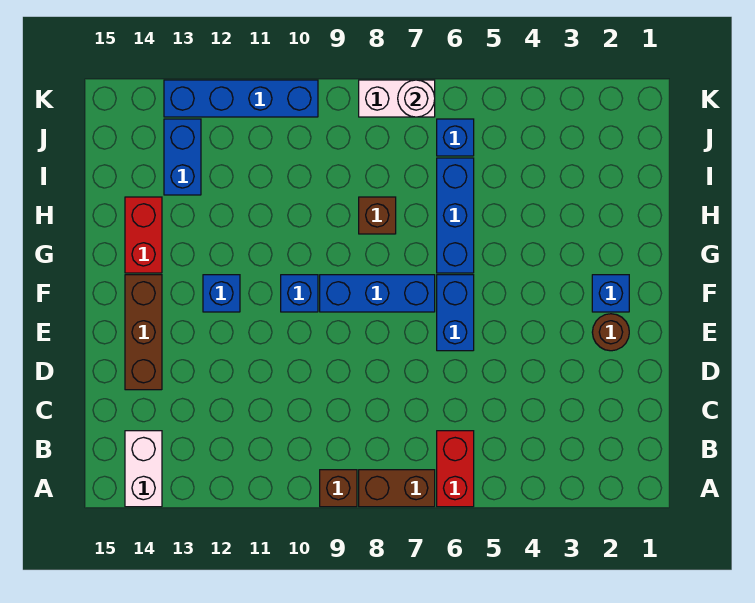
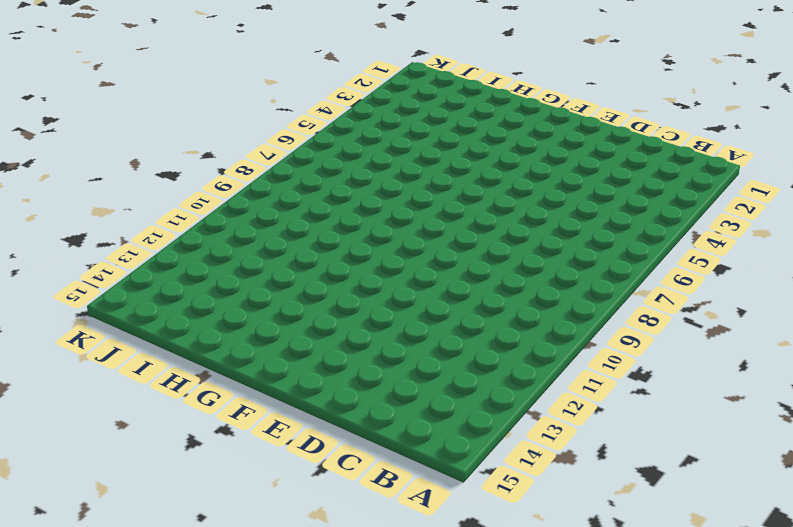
none -> red brick A6:B6 level 1
none -> brown brick A7:A8 level 1
none -> brown brick A9 level 1

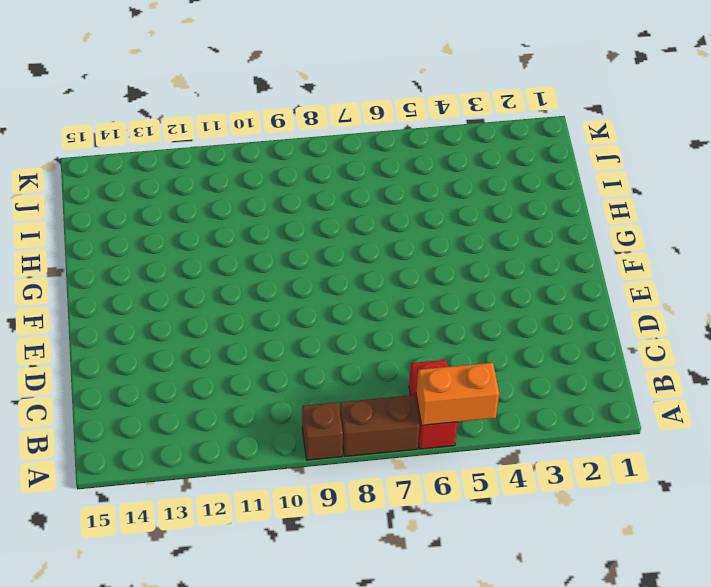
orange brick A5:A6 level 2 -> none
none -> white brick A14:B14 level 1
none -> brown brick D14:F14 level 1
none -> brown round brick E2 level 1

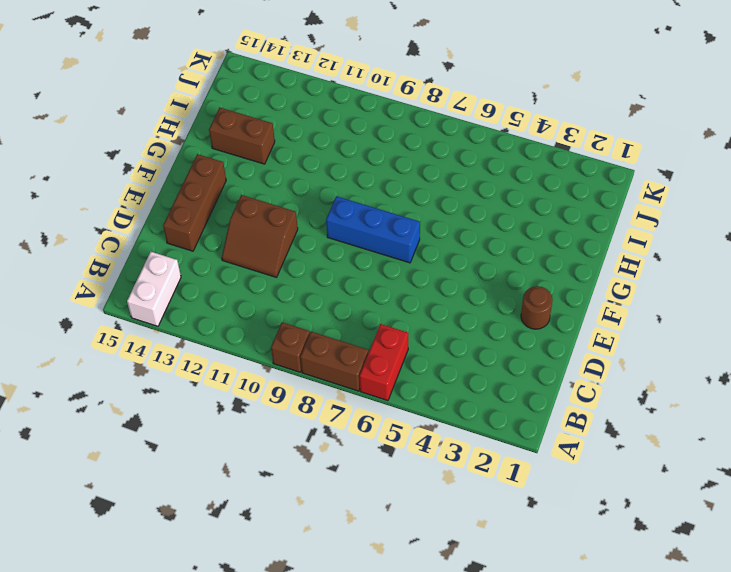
brown slope D11:E12 level 1 top E -> none
brown brick H13:H14 level 1 -> red brick G14:H14 level 1
none -> blue brick E6:F6 level 1
none -> blue brick F2 level 1
none -> blue brick F10 level 1

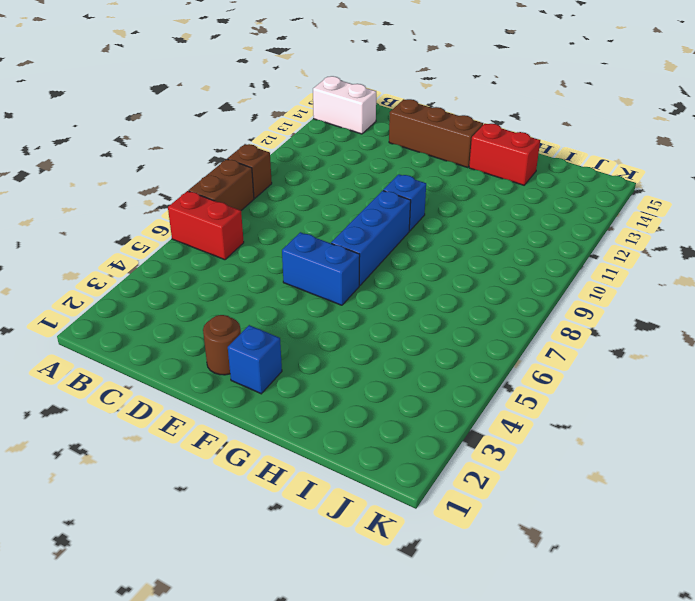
none -> blue brick F12 level 1
none -> blue brick G6:I6 level 1
none -> brown brick H8 level 1

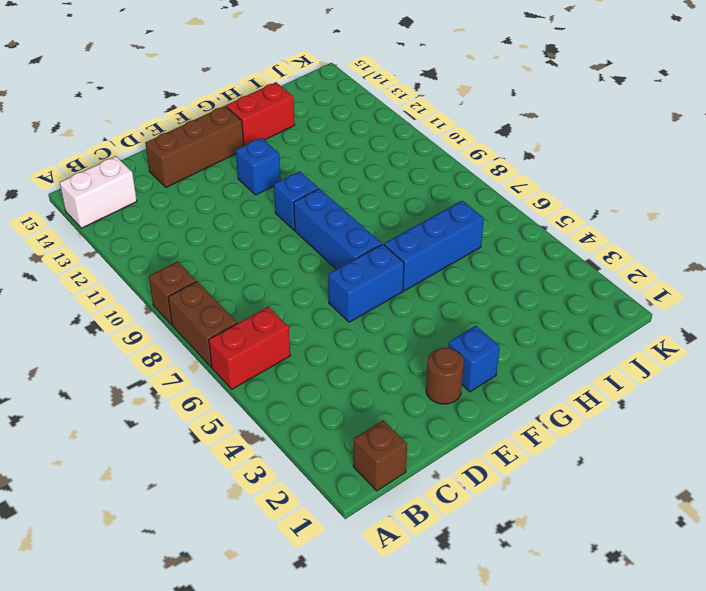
brown brick B1 level 1 -> brown brick H8 level 1
none -> blue brick I13:J13 level 1
none -> blue brick J6 level 1
none -> white brick K7:K8 level 1

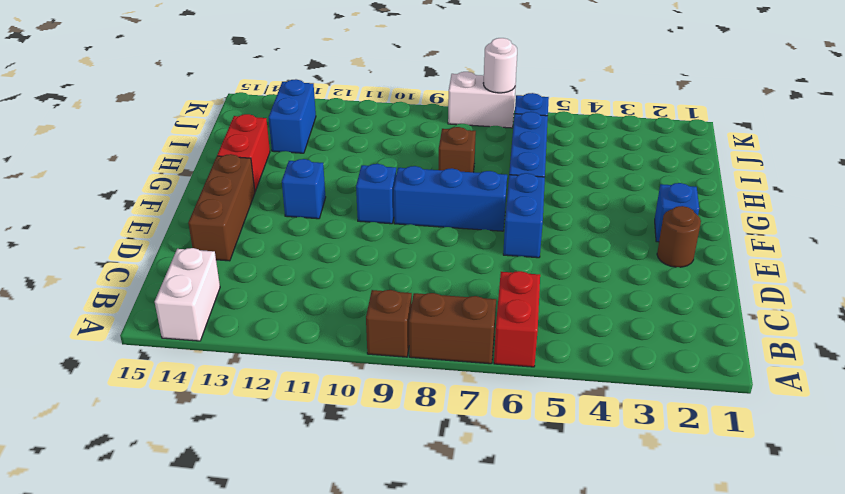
none -> blue brick K10:K13 level 1

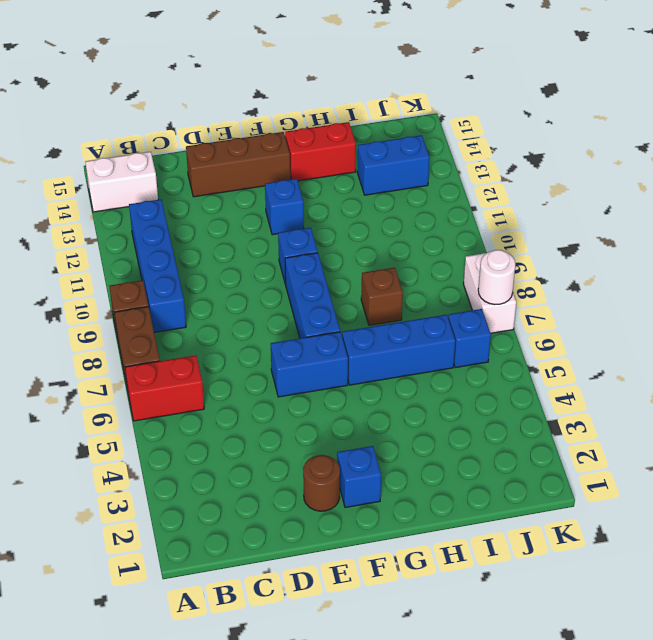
blue brick B9:B12 level 1 -> blue brick K10:K13 level 1

